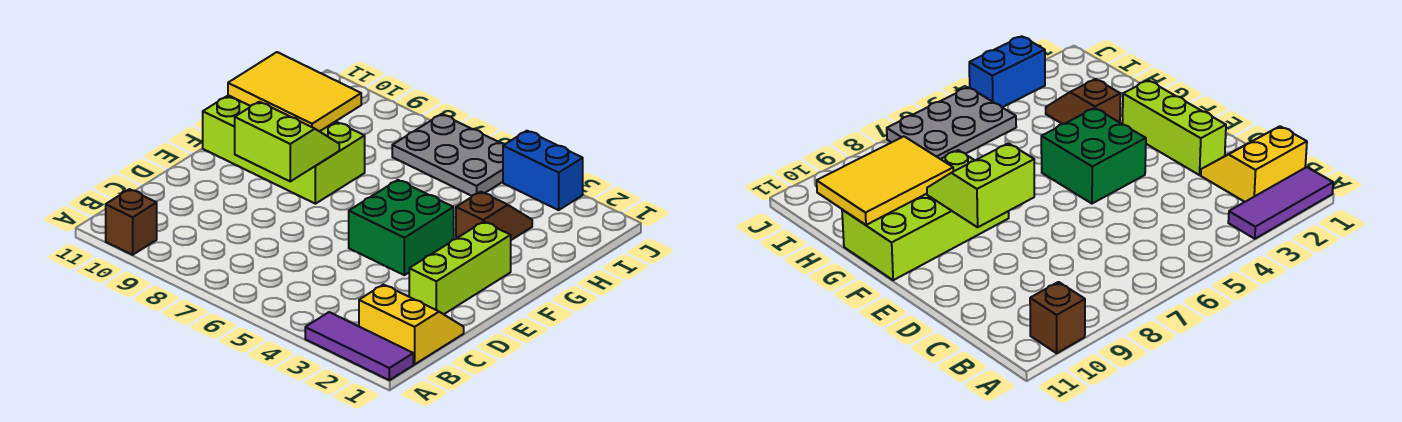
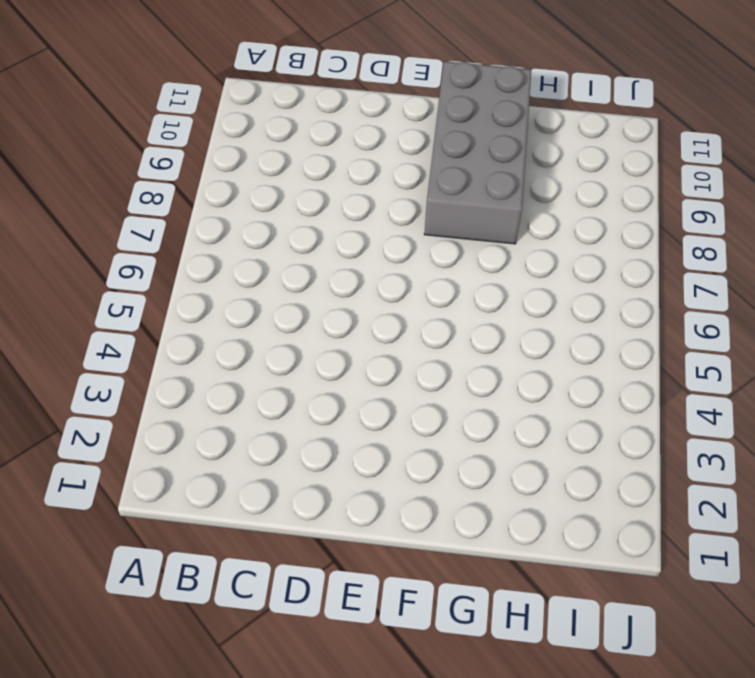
grey brick F8:G11 level 1 -> lime brick F8:G11 level 1
none -> purple tile A1:A3 level 1
none -> brown brick A10 level 1

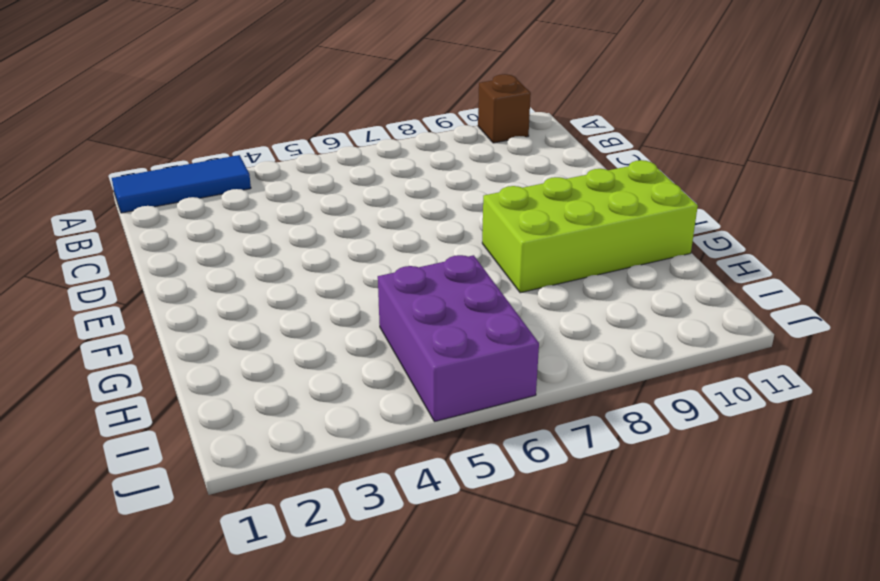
blue tile A1:A3 level 1 -> purple tile A1:A3 level 1
purple brick H5:J6 level 1 -> grey plate I5:J7 level 1
none -> yellow slope B1:C2 level 1 top B
none -> lime brick D2:F2 level 1

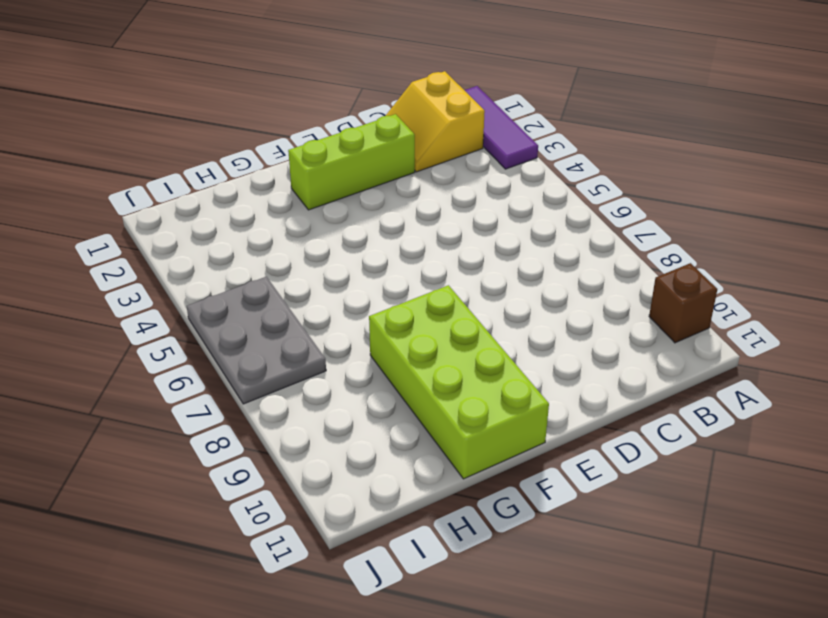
none -> green brick E4:F5 level 1
none -> brown slope G3:H3 level 1 top G

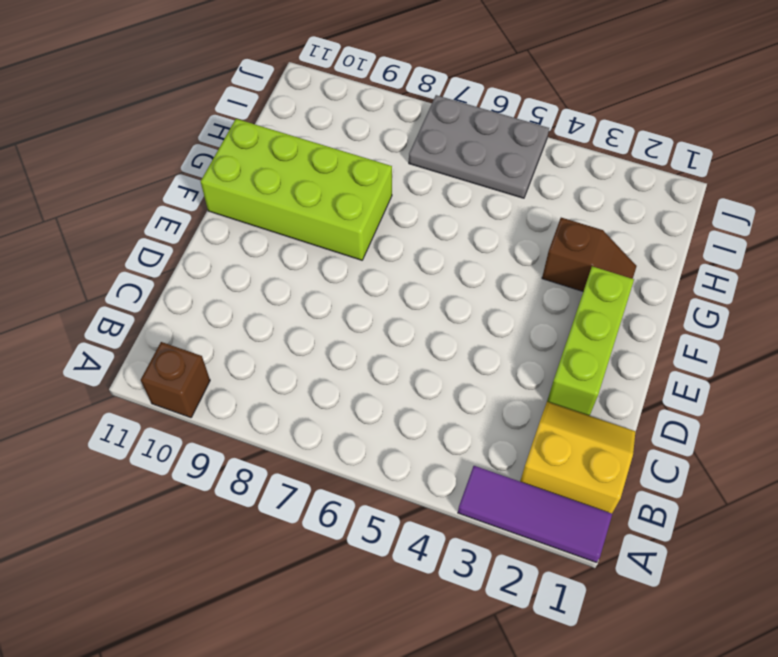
brown slope G2:G3 level 1 top 3 -> brown slope G3:H3 level 1 top G
none -> green brick E4:F5 level 1
none -> blue brick J3:J4 level 1

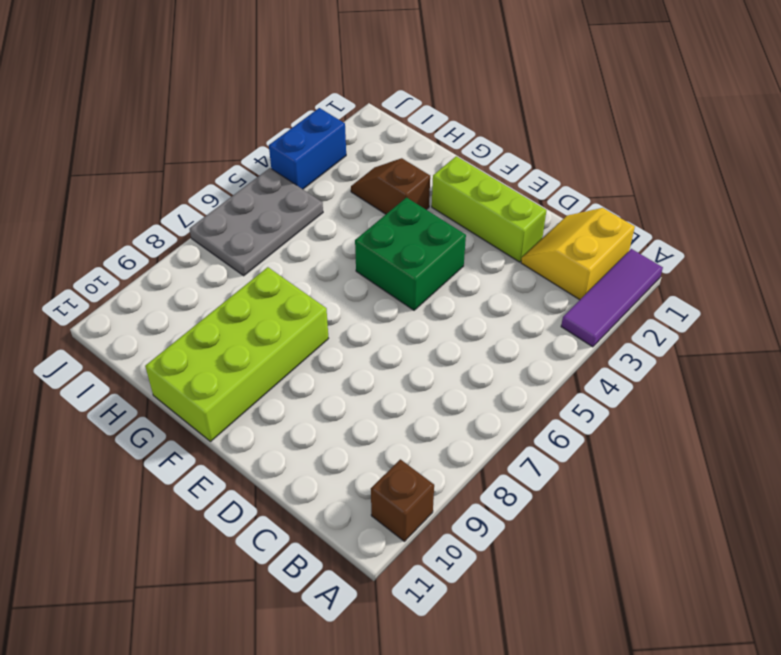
none -> lime slope E8:F9 level 2 top E
none -> yellow tile G9:H11 level 2

